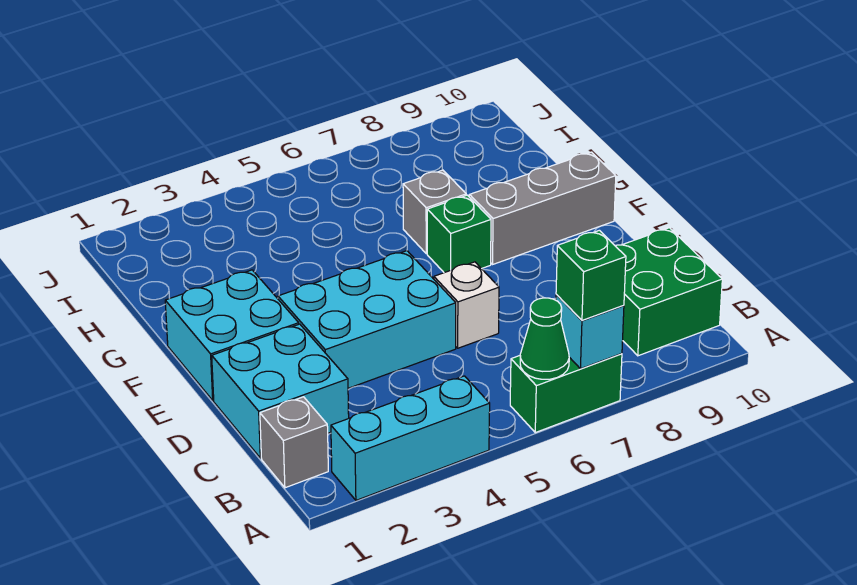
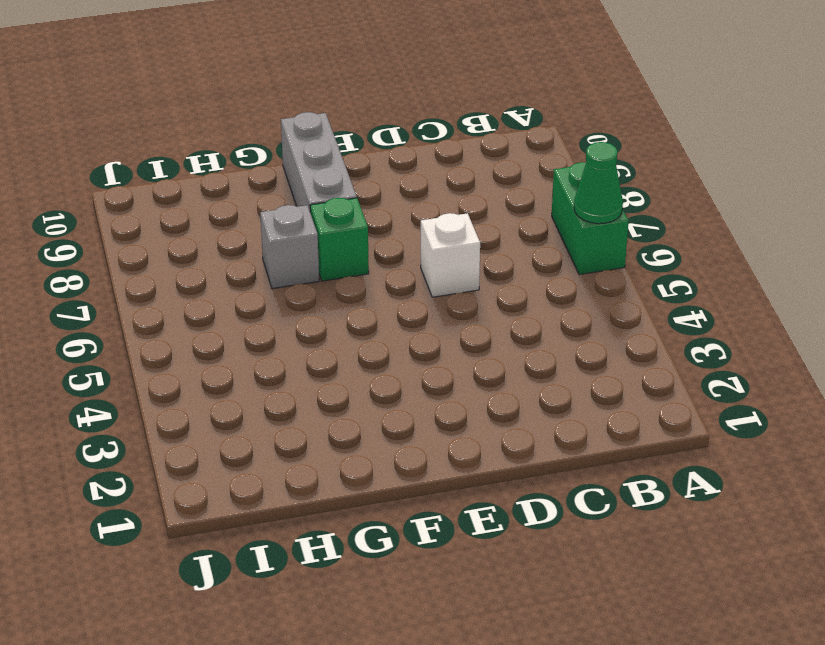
none -> cyan brick A2:A4 level 1
none -> grey brick B1 level 1
none -> green brick B9:C10 level 1

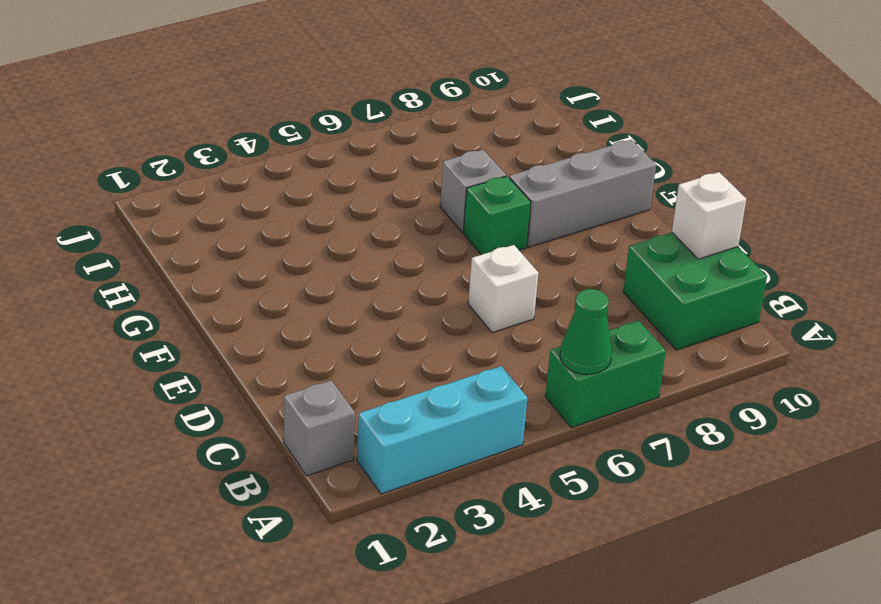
white brick C10 level 2 -> none
none -> cyan brick C1:D2 level 1
none -> cyan brick D3:E5 level 1
none -> cyan brick E1:F2 level 1

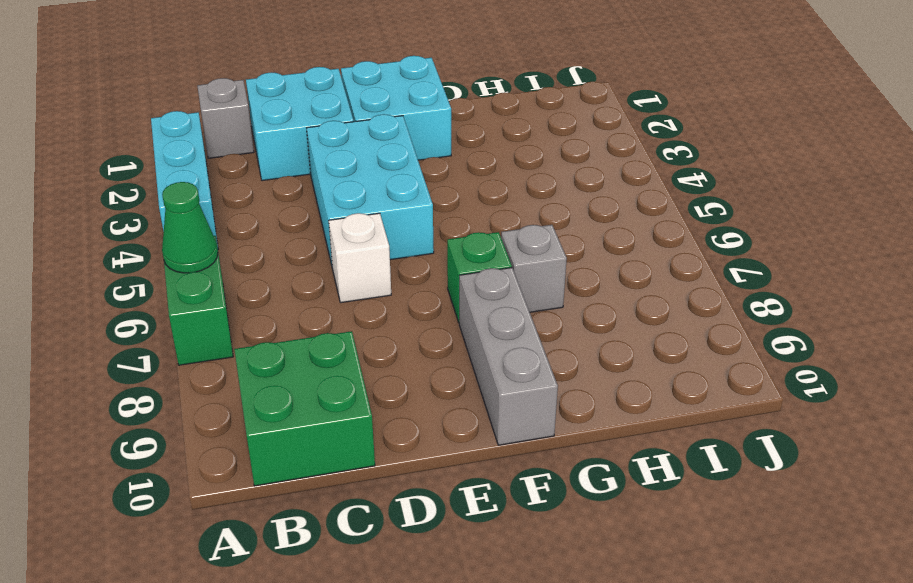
none -> cyan brick A7 level 2
none -> green brick A7 level 3

